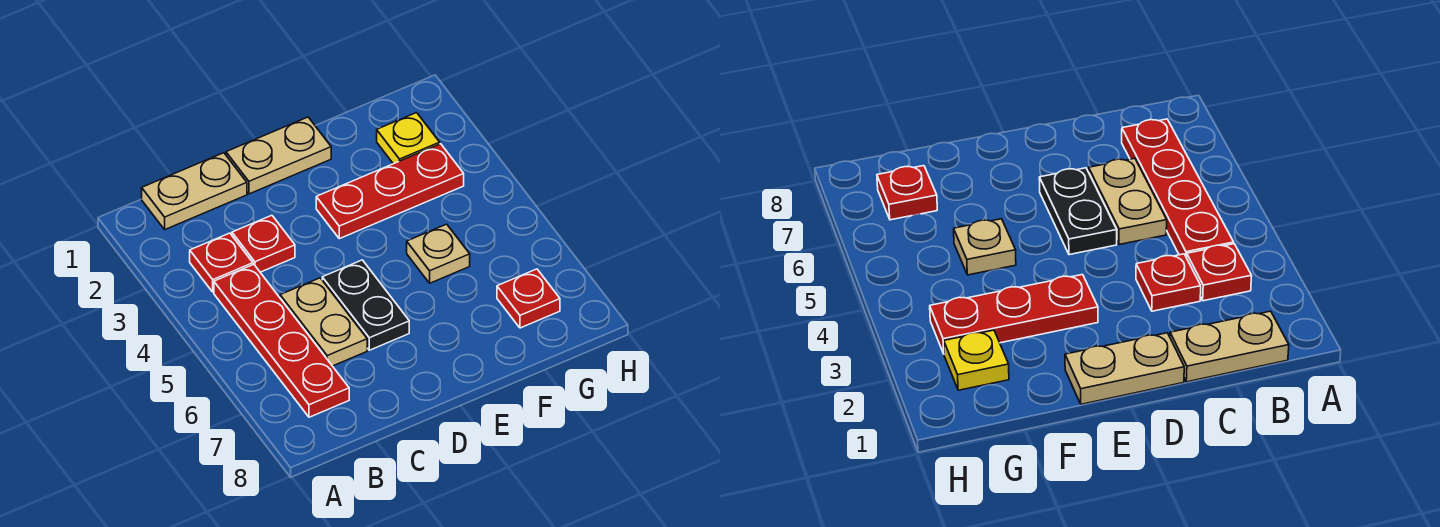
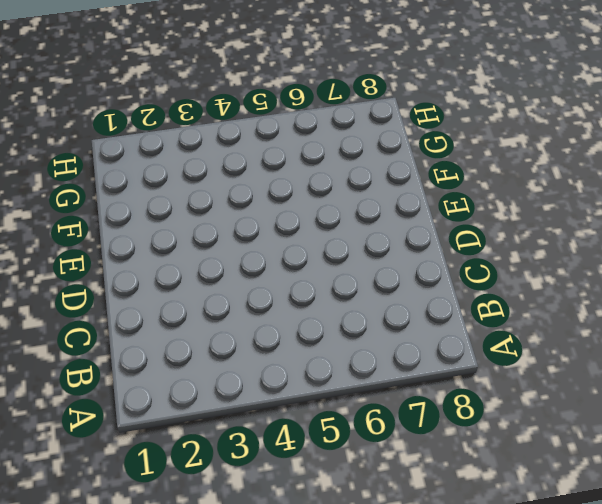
none -> tan plate B1:C1 level 1
none -> red plate B3 level 1

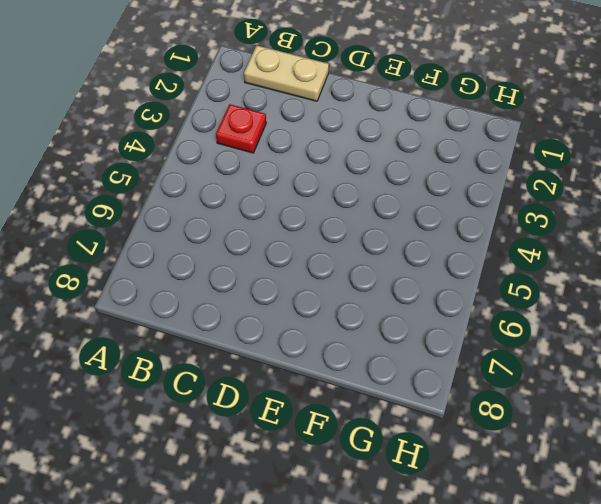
none -> red plate B4:B7 level 1
none -> red plate C3 level 1

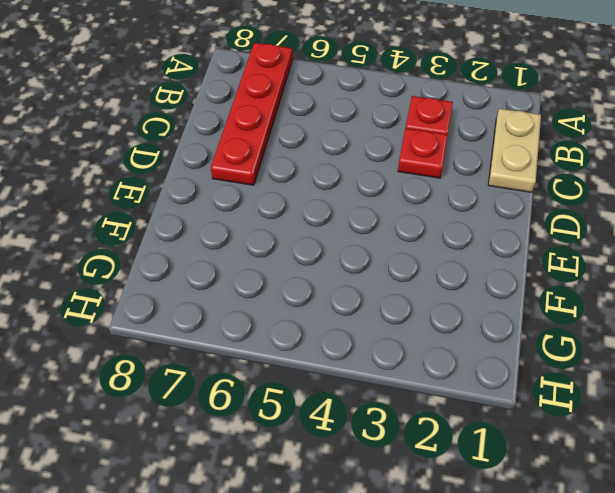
red plate A7:D7 level 1 -> red plate B4:B7 level 1
none -> tan plate C5:C6 level 1
none -> tan plate D1:E1 level 1

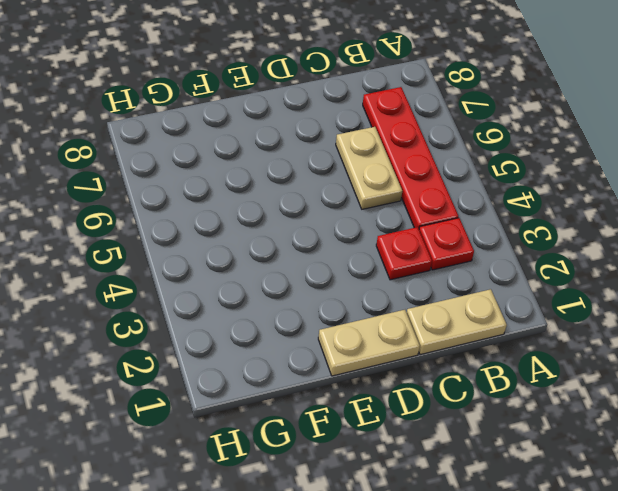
none -> black plate D5:D6 level 1
none -> red plate E3:G3 level 1

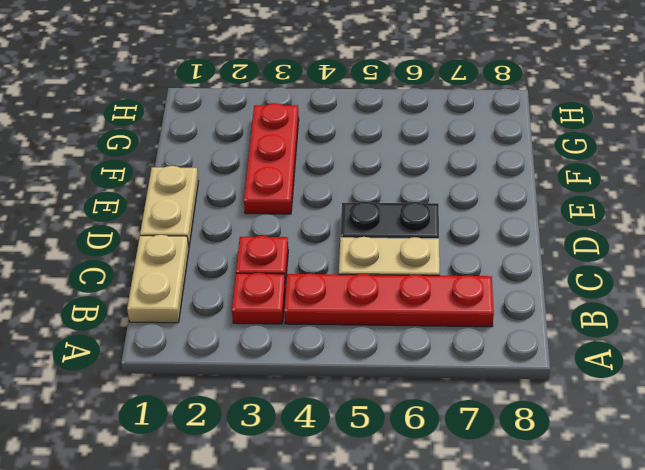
none -> tan plate F5 level 1
none -> yellow plate G2 level 1

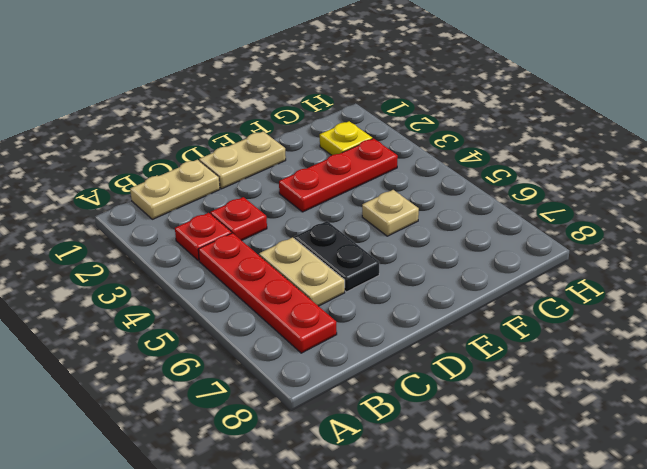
none -> red plate G7 level 1

